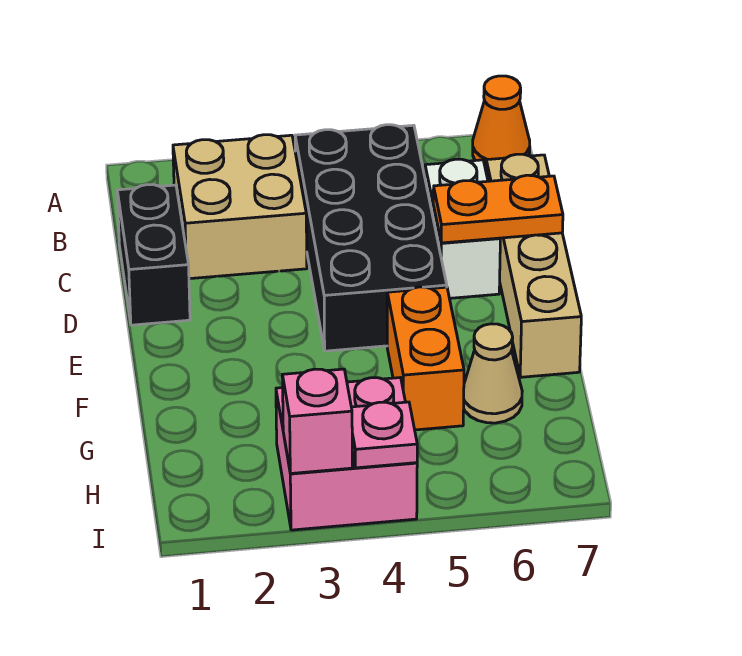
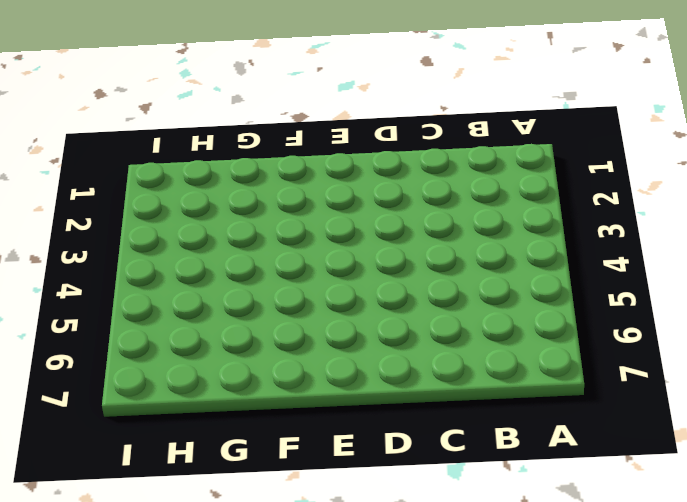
none -> orange cone A7 level 1
none -> tan brick B2:C3 level 1
none -> black brick B4:E5 level 1

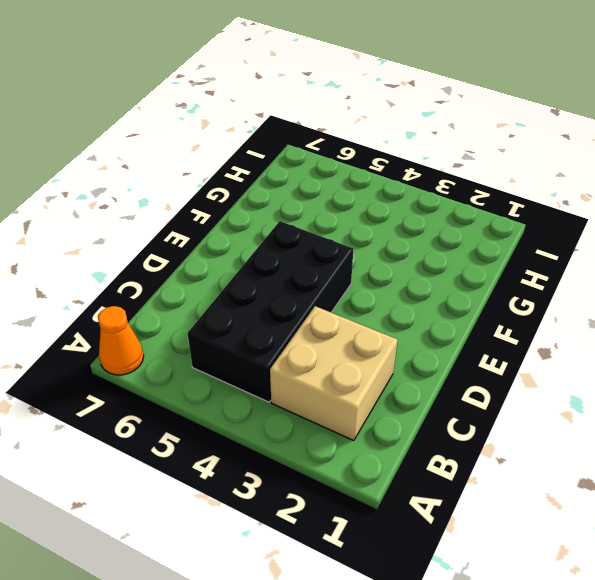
none -> black brick C1:D1 level 1
none -> white brick C6:D6 level 1
none -> tan brick C7:F7 level 1

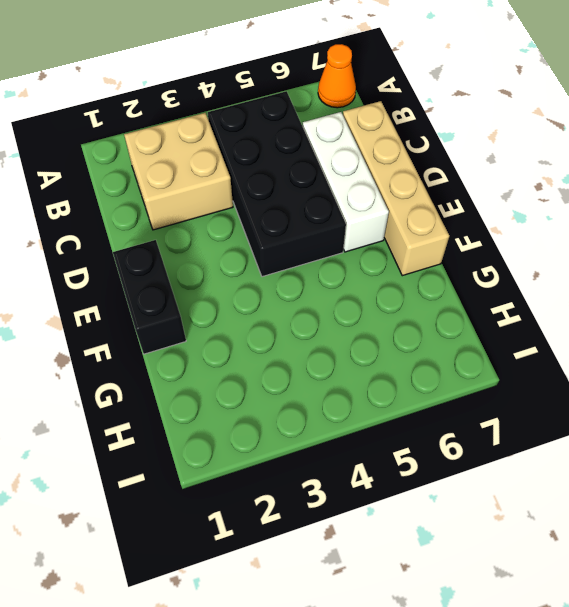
white brick C6:E6 level 1 -> white brick C6:D6 level 1
black brick E1:F1 level 1 -> black brick C1:D1 level 1
none -> orange brick F5:G5 level 1
none -> tan cone G6 level 1
none -> pink brick H3:I4 level 1

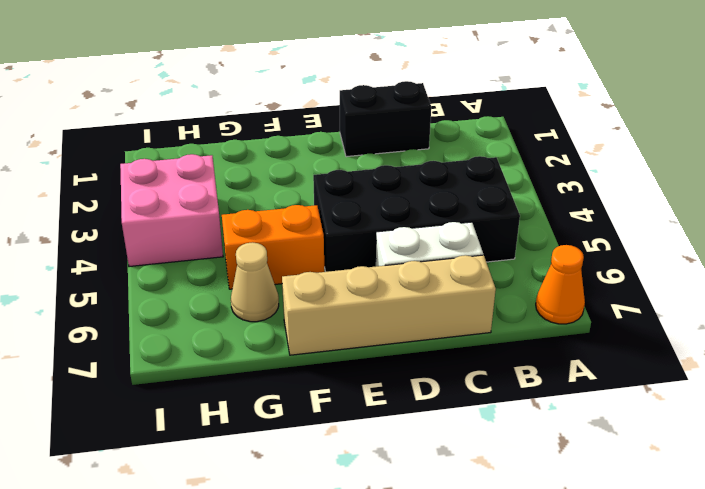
none -> tan brick B2:C3 level 1
none -> orange plate D6:D7 level 2
none -> pink brick I3 level 2

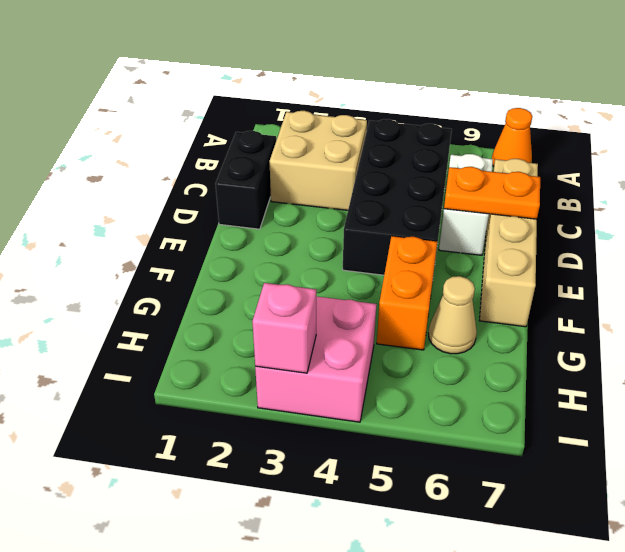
none -> pink plate I4 level 2

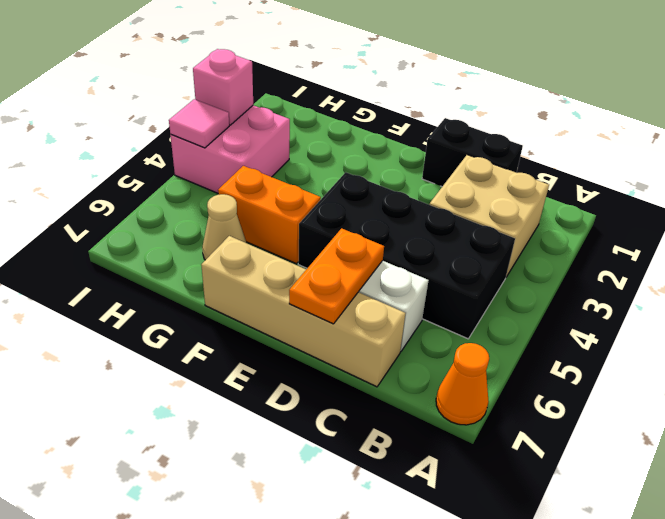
pink tile I4 level 2 -> pink plate I4 level 2

